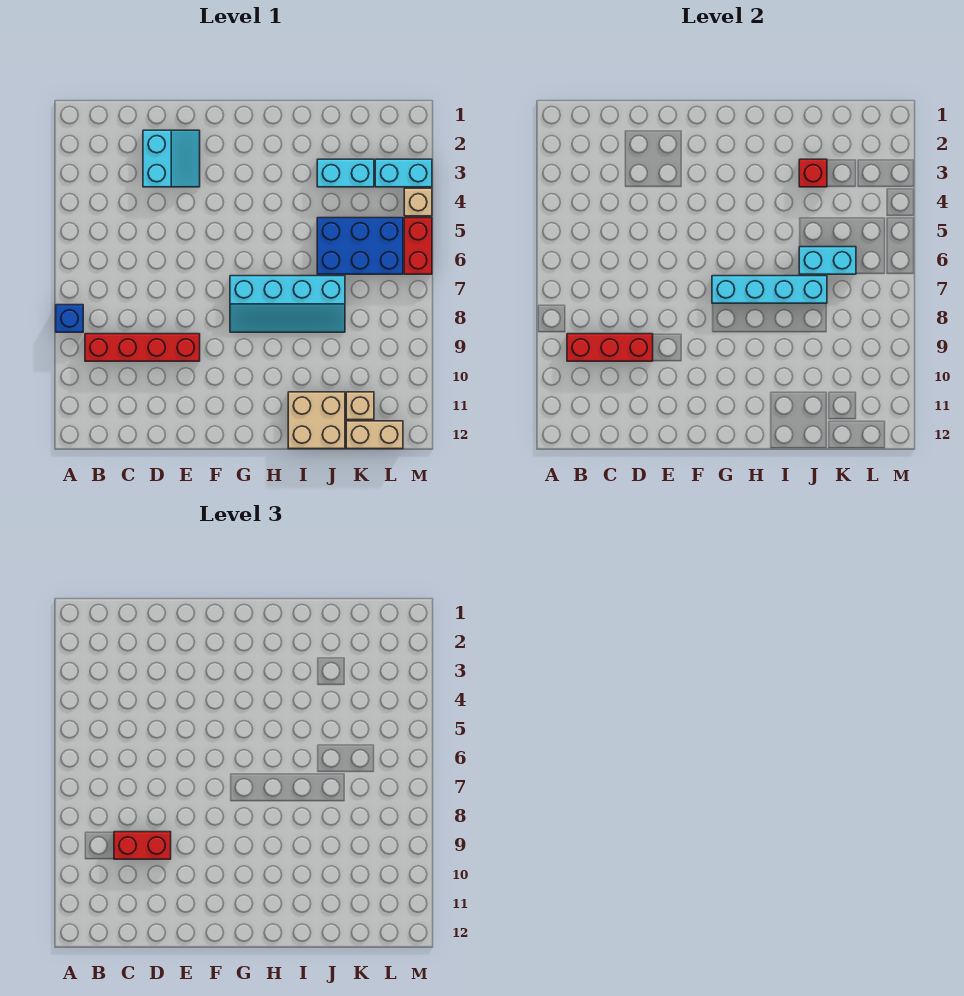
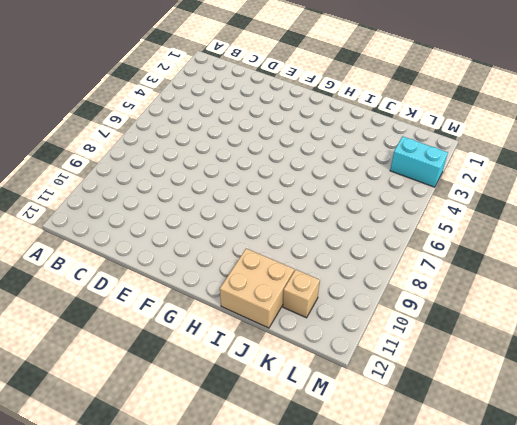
none -> blue brick A8 level 1
none -> red brick B9:E9 level 1
none -> cyan slope D2:E3 level 1 top D

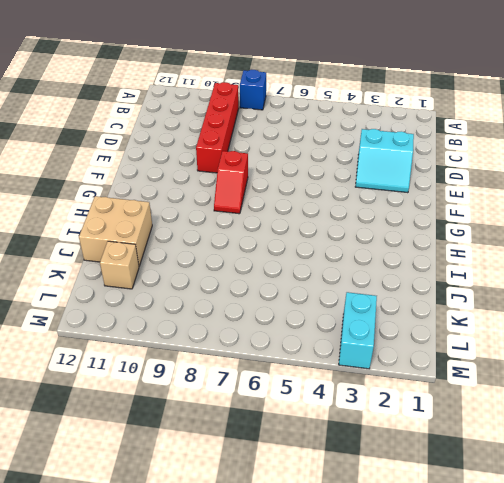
red slope F8:G8 level 1 top F -> cyan slope G7:J8 level 1 top 7
none -> cyan brick J3:K3 level 1
none -> blue brick J5:L6 level 1
none -> tan brick K12:L12 level 1

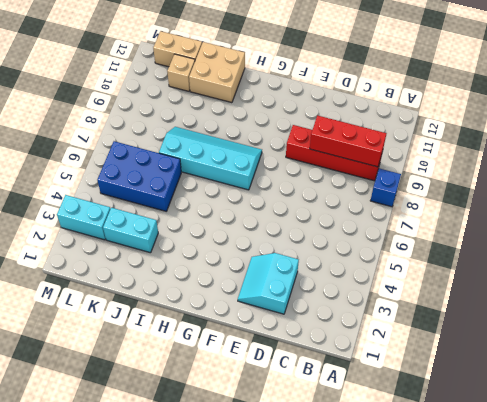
none -> tan brick M4 level 1
none -> red brick M5:M6 level 1
none -> cyan brick G7:J7 level 2

